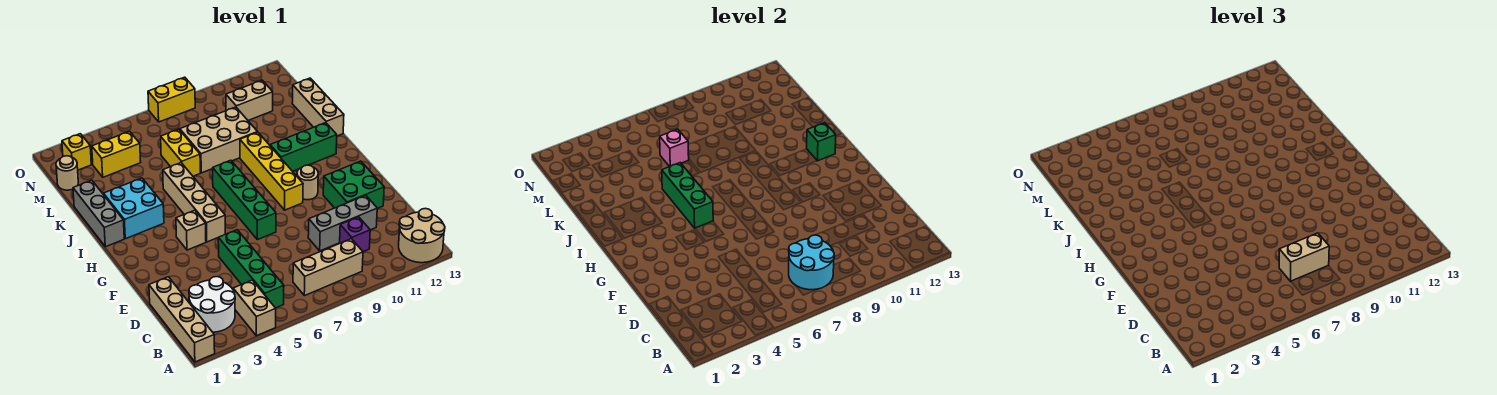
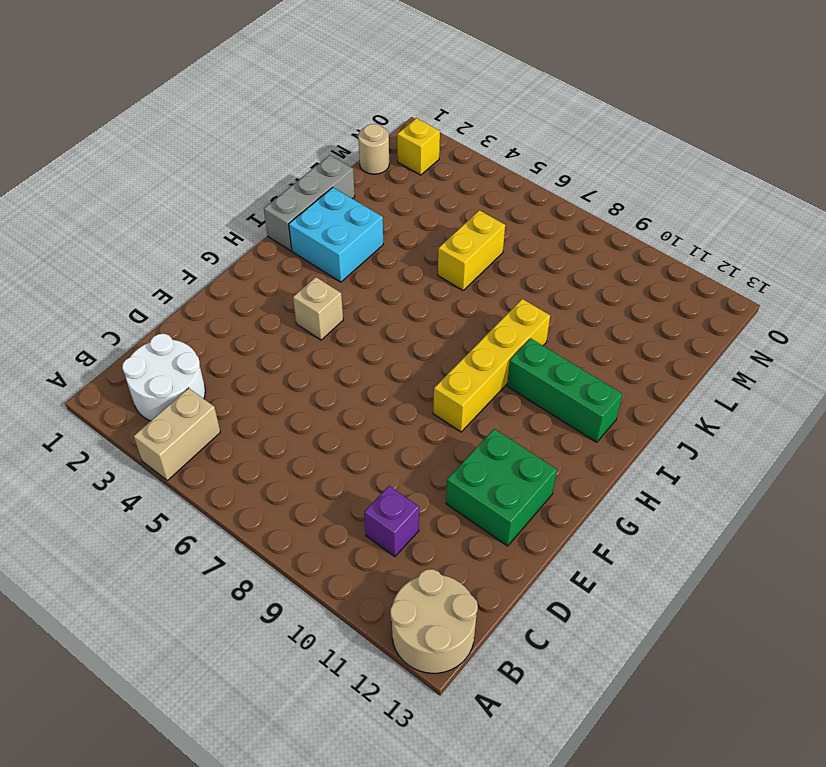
none -> tan brick A1:D1 level 1
none -> green brick B5:E5 level 1
none -> tan brick B7:B9 level 1
none -> grey brick D9:D11 level 1

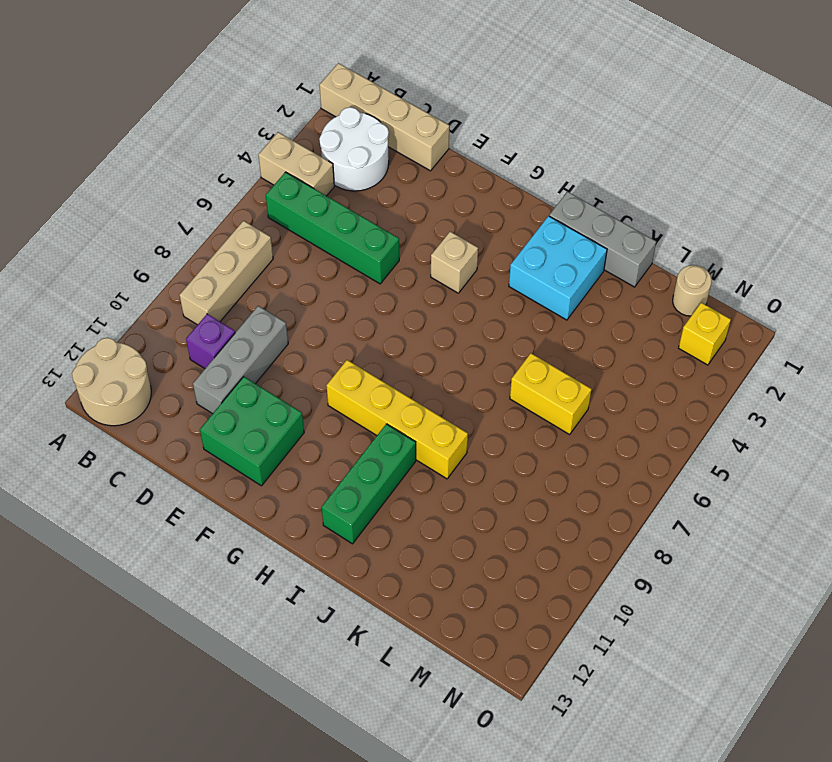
none -> green brick F7:I7 level 1
none -> tan brick G5:J5 level 1
none -> tan round brick G10 level 1
none -> tan brick J13:L13 level 1

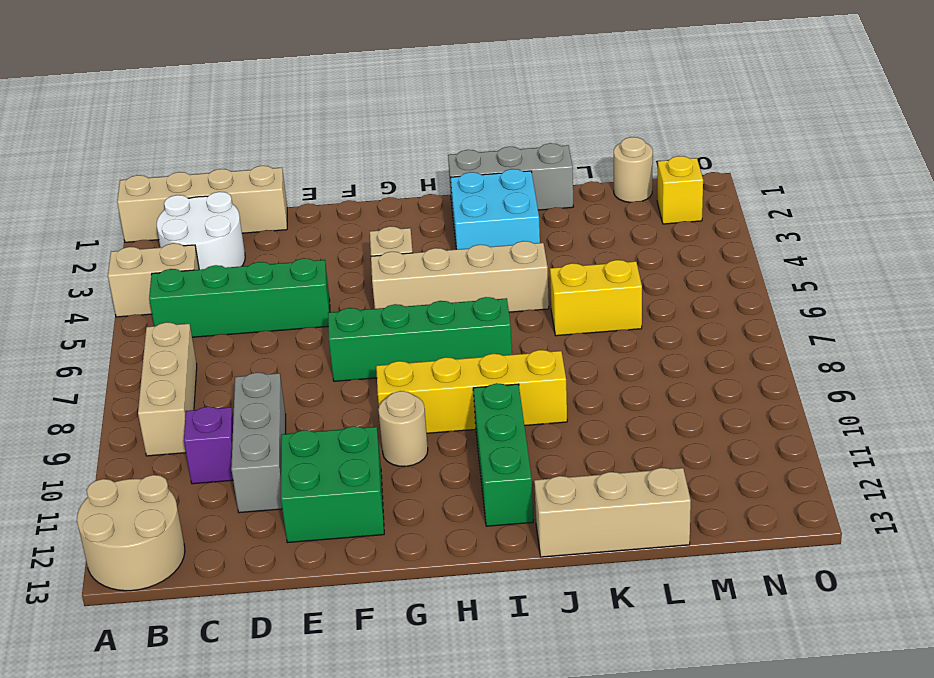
none -> tan brick K7:L9 level 1
none -> yellow brick M3:M4 level 1
none -> tan brick M10:M11 level 1
none -> yellow brick O7:O8 level 1

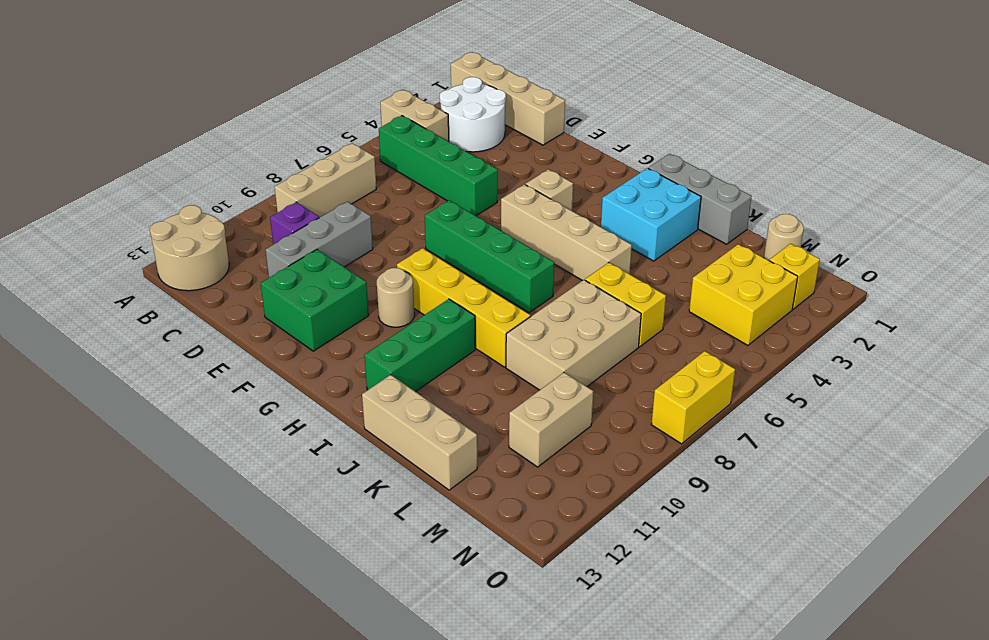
yellow brick M3:N4 level 1 -> yellow brick M3:M4 level 1
none -> cyan round brick B7:C8 level 2
none -> green brick H5:J5 level 2
none -> green brick I12 level 2
none -> pink brick L6 level 2

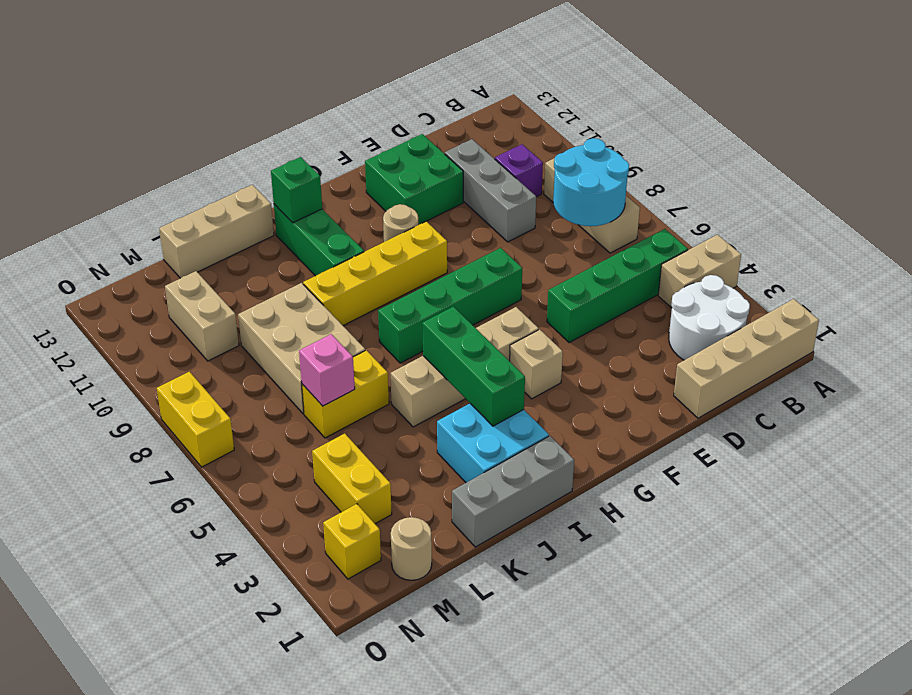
green brick I3:I5 level 2 -> green brick H5:J5 level 2
none -> tan round brick A12:B13 level 1
none -> tan brick C7:C8 level 3

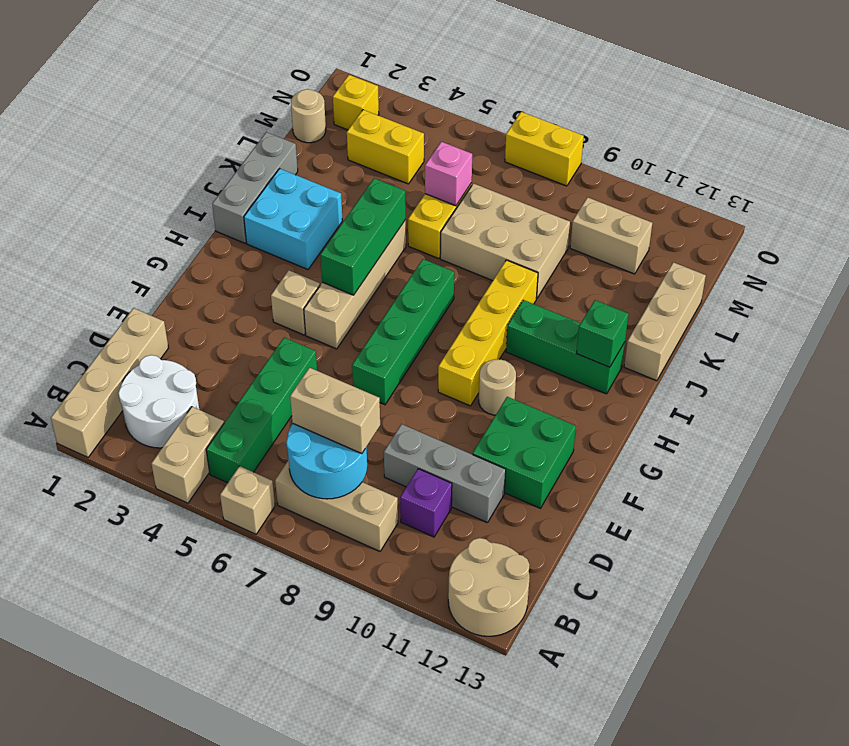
tan brick A6 level 1 -> none

